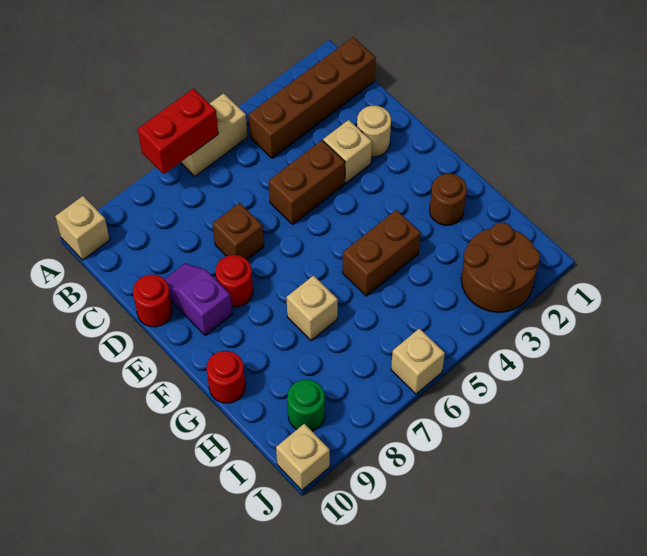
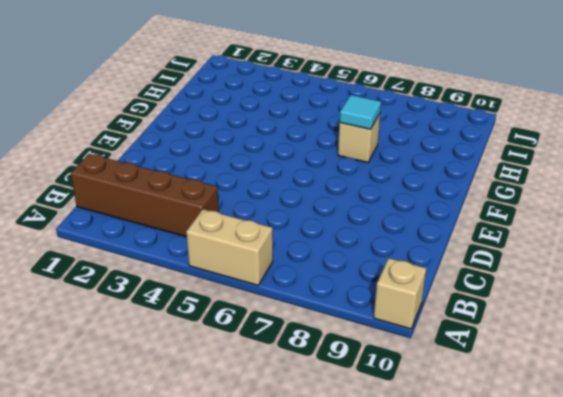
cyan tile G7 level 2 -> none
none -> tan round brick D2 level 1
none -> tan brick D3 level 1
none -> brown brick D4:D5 level 1

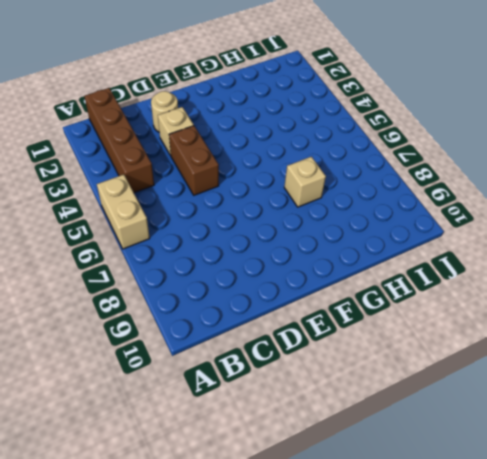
none -> tan brick A10 level 1
none -> brown brick D7 level 1
none -> purple slope D9:E9 level 1 top E

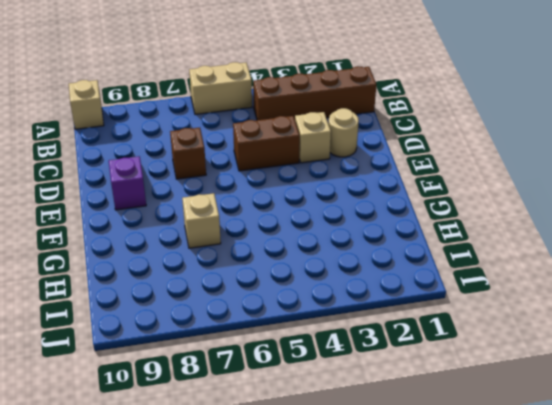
none -> red round brick D10 level 1
none -> red round brick E8 level 1
none -> brown round brick G2 level 1

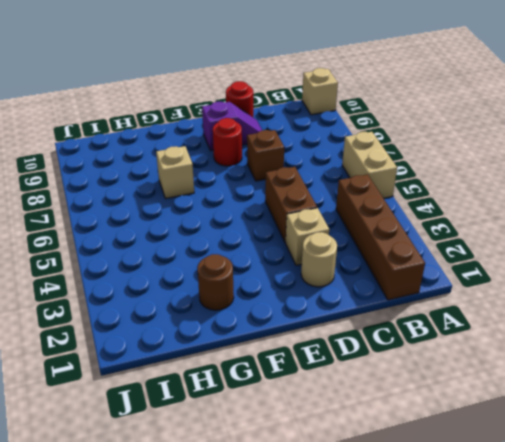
none -> brown brick G4:G5 level 1
none -> red round brick G10 level 1
none -> brown round brick I2:J3 level 1

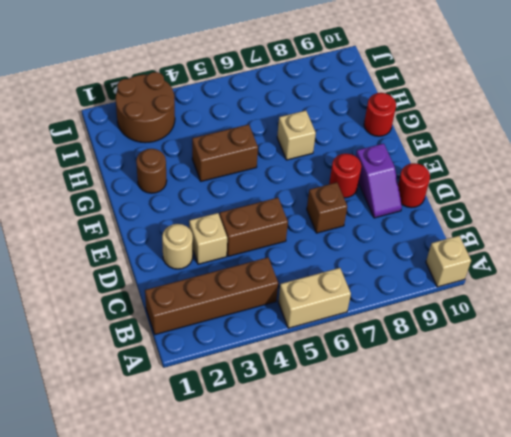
none -> green round brick I9 level 1
none -> tan brick J6 level 1
none -> tan brick J10 level 1

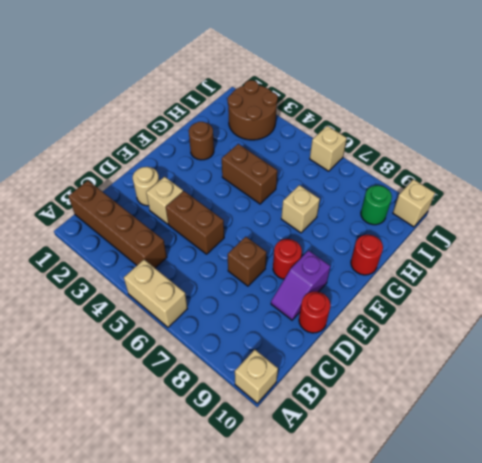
none -> red brick A6:A7 level 2

